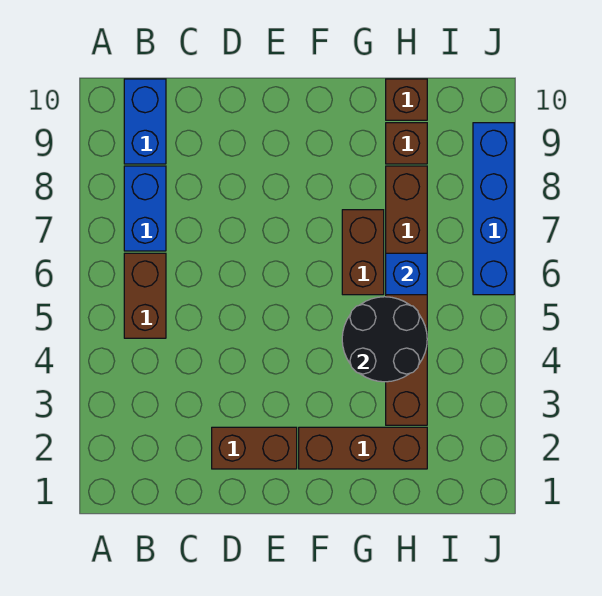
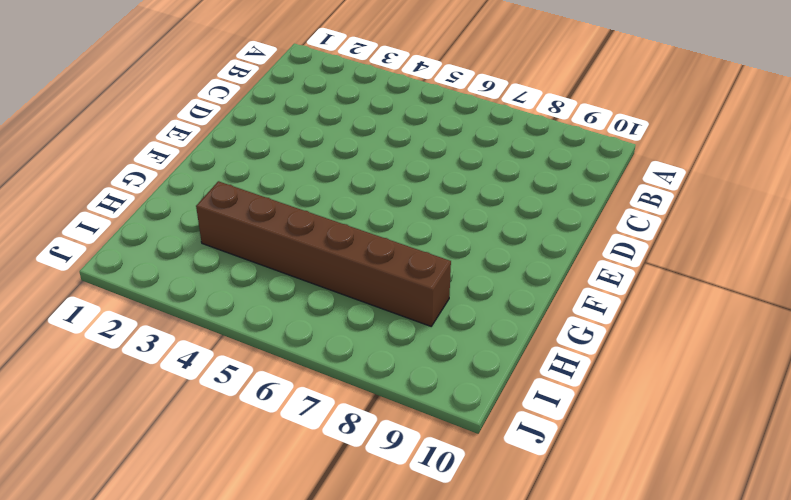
none -> brown brick B5:B6 level 1
none -> blue brick B7:B8 level 1
none -> blue brick B9:B10 level 1

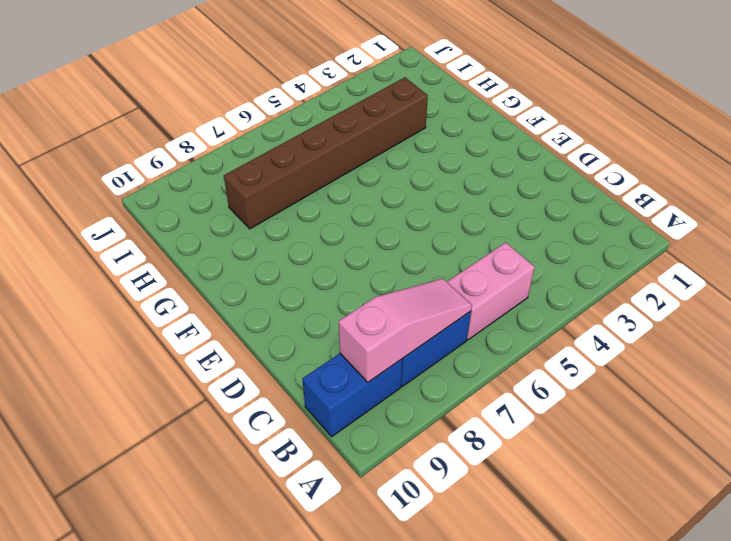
pink brick B5:B6 level 1 -> brown brick B5:B6 level 1
pink slope B7:B9 level 2 top 9 -> none
none -> brown brick D2:E2 level 1
none -> brown brick F2:H2 level 1
none -> brown brick G6:G7 level 1

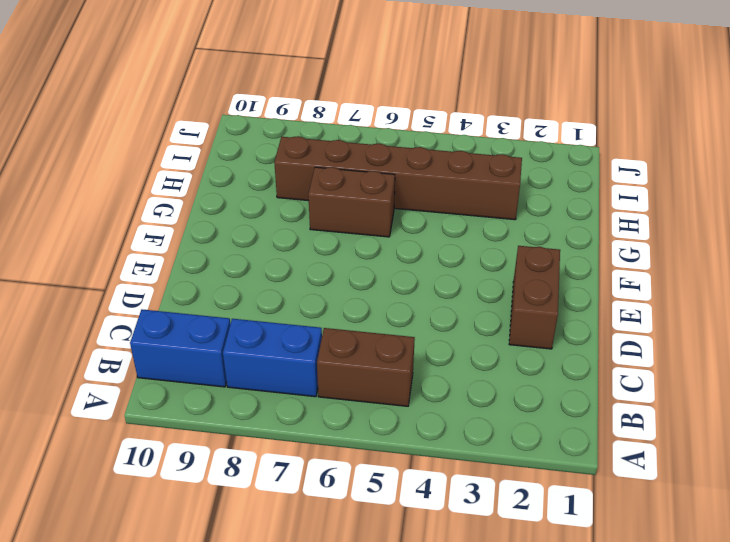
none -> brown brick F2:H2 level 1
none -> brown brick H9 level 1
none -> brown brick H10 level 1

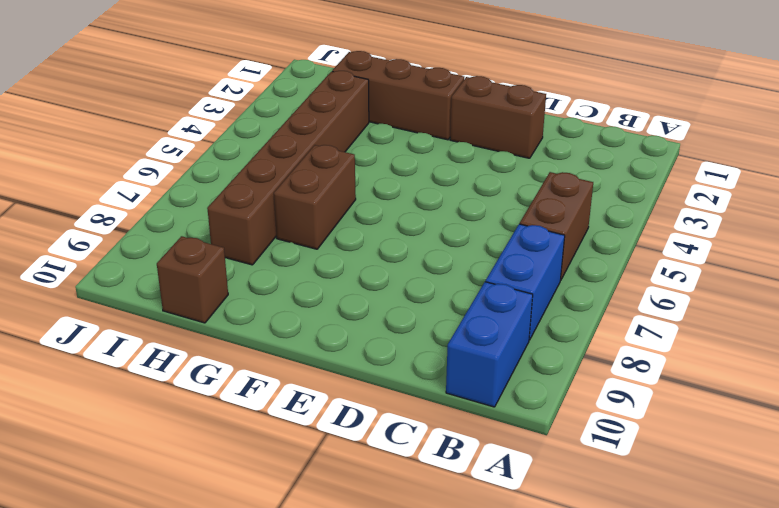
none -> brown brick H9 level 1
none -> blue brick J6:J9 level 1
none -> black round brick G4:H5 level 2

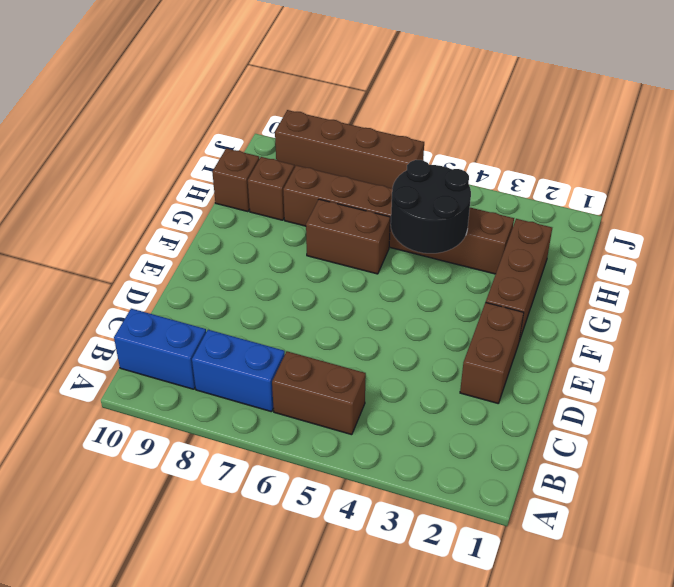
brown brick J6:J9 level 1 -> blue brick J6:J9 level 1
none -> blue brick H6 level 2

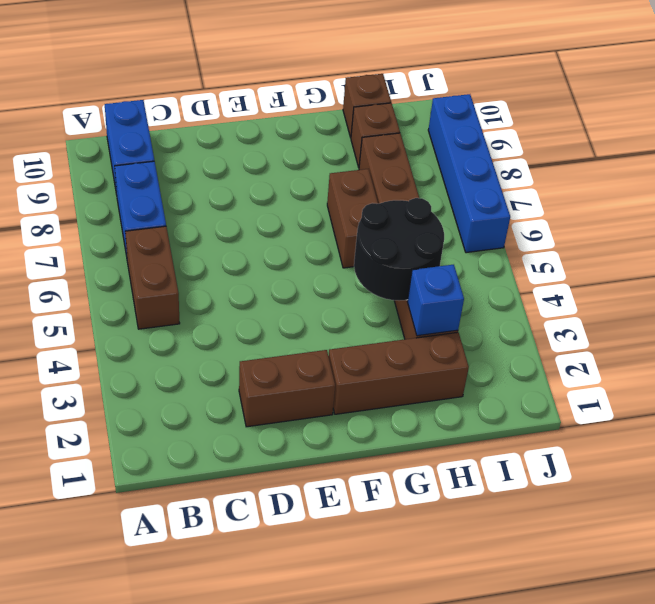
blue brick H3 level 2 -> blue brick H6 level 2

